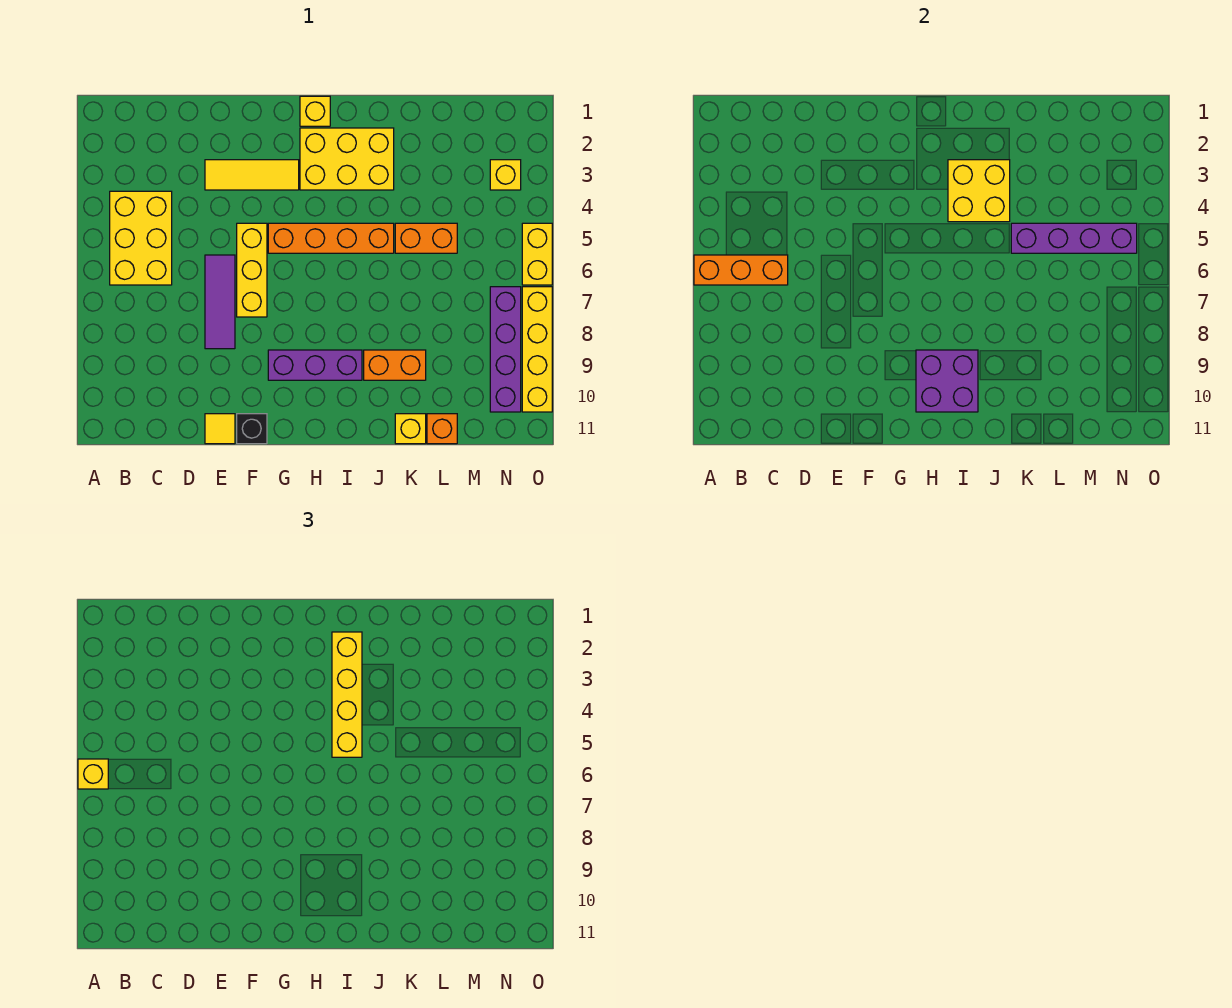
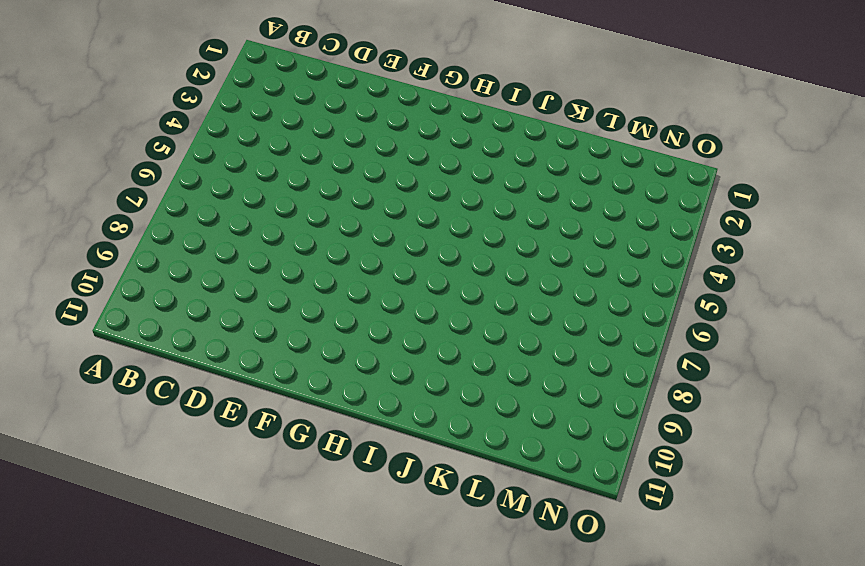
none -> yellow brick B4:C6 level 1
none -> yellow tile E3:G3 level 1
none -> purple tile E6:E8 level 1

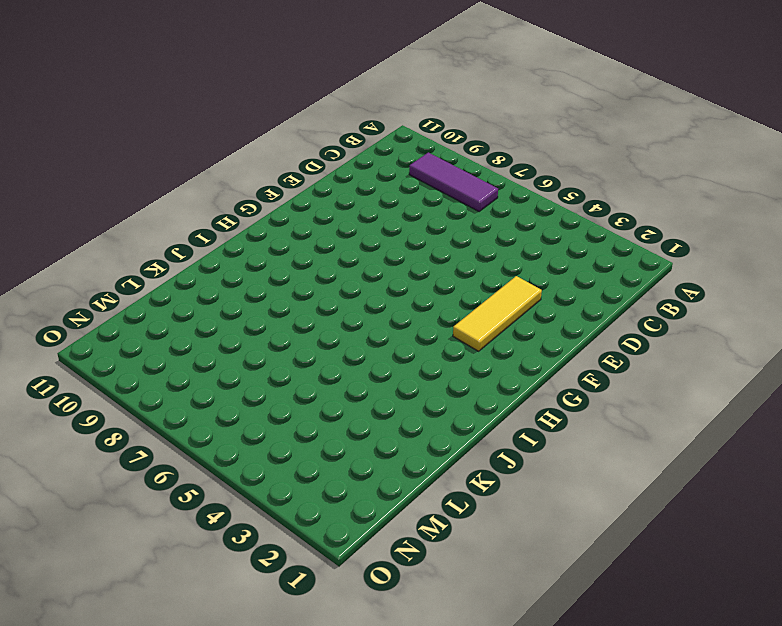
purple tile B7:B9 level 1 -> purple tile E6:E8 level 1
none -> yellow brick B4:C6 level 1
none -> yellow tile E11 level 1
none -> yellow brick F5:F7 level 1

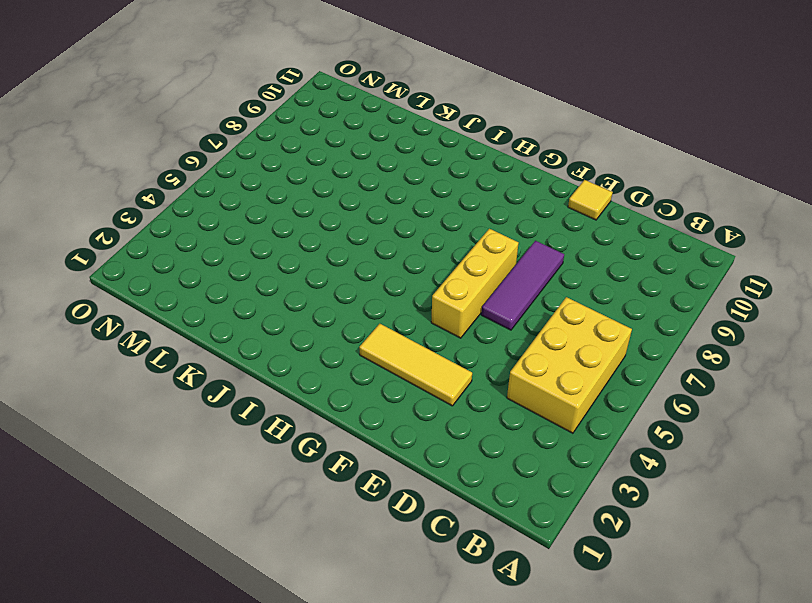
none -> black brick F11 level 1
none -> orange brick G5:J5 level 1
none -> purple brick G9:I9 level 1

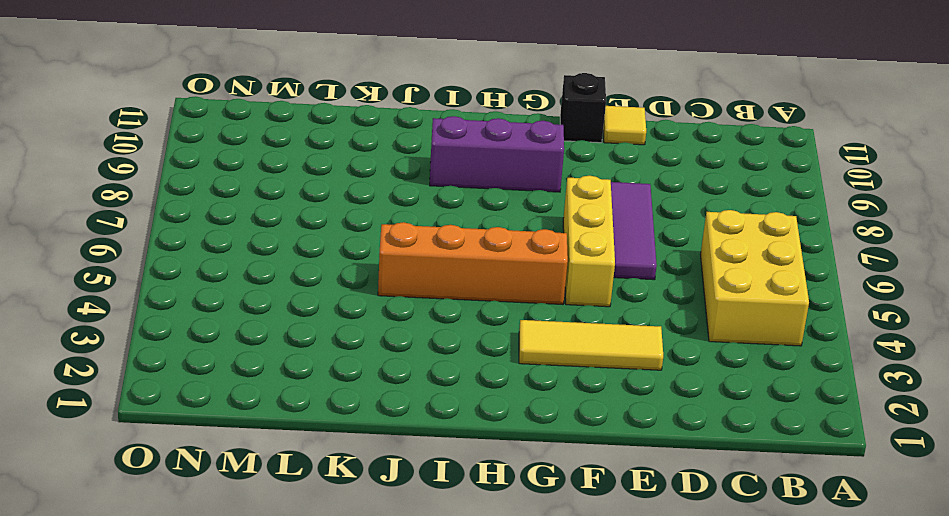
none -> yellow brick H1 level 1
none -> yellow brick H2:J3 level 1
none -> orange brick J9:K9 level 1

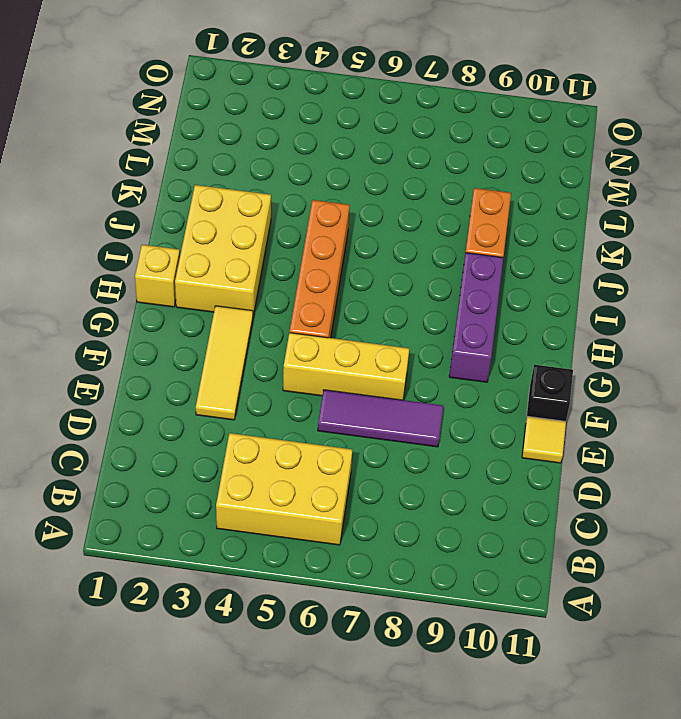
none -> orange brick K5:L5 level 1
none -> yellow brick K11 level 1
none -> orange brick L11 level 1

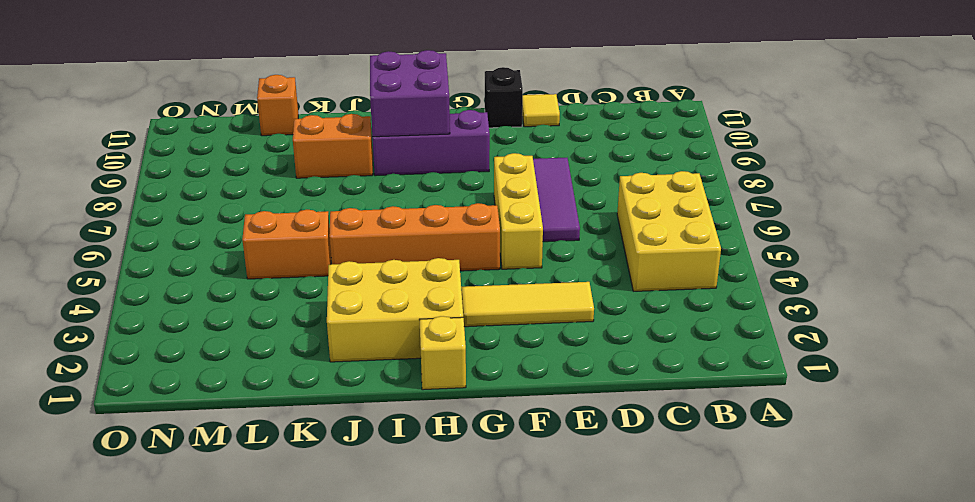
none -> yellow brick K11 level 1
none -> yellow brick N3 level 1
none -> purple brick N7:N10 level 1

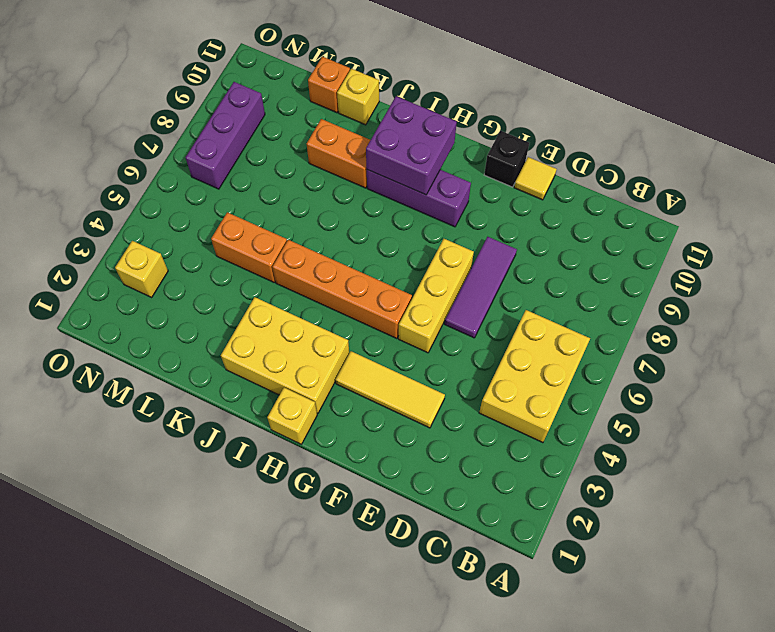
purple brick N7:N9 level 1 -> purple brick N7:N10 level 1
none -> yellow brick O5:O6 level 1
none -> yellow brick O7:O10 level 1
none -> orange brick A6:C6 level 2

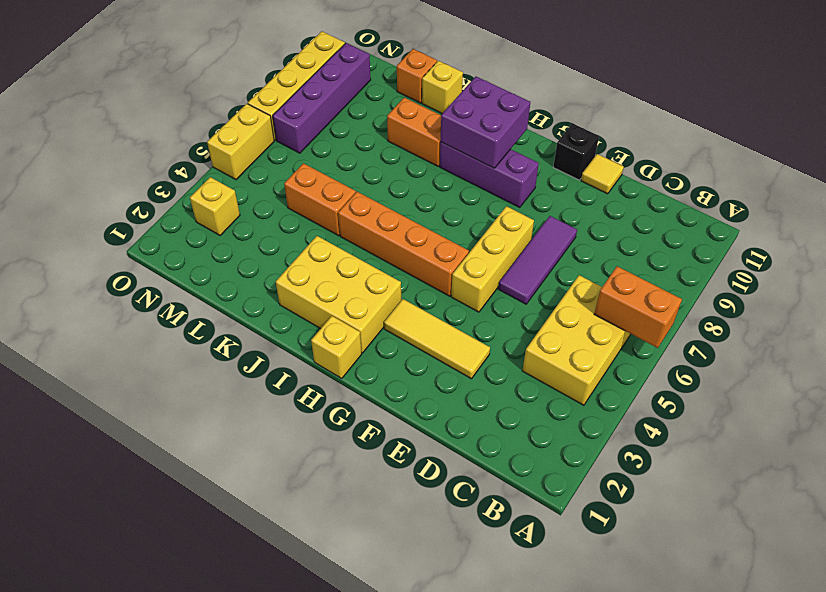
orange brick A6:B6 level 2 -> orange brick A6:C6 level 2
none -> yellow brick I3:J4 level 2
none -> purple brick K5:N5 level 2
none -> yellow brick A6 level 3

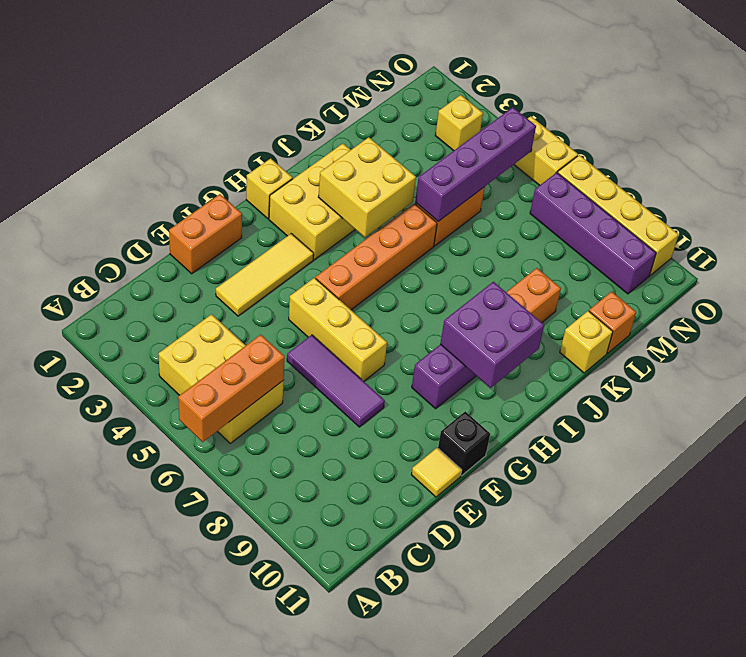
orange brick E1:F1 level 1 -> none
none -> yellow brick A6 level 3
none -> yellow brick I2:I5 level 3

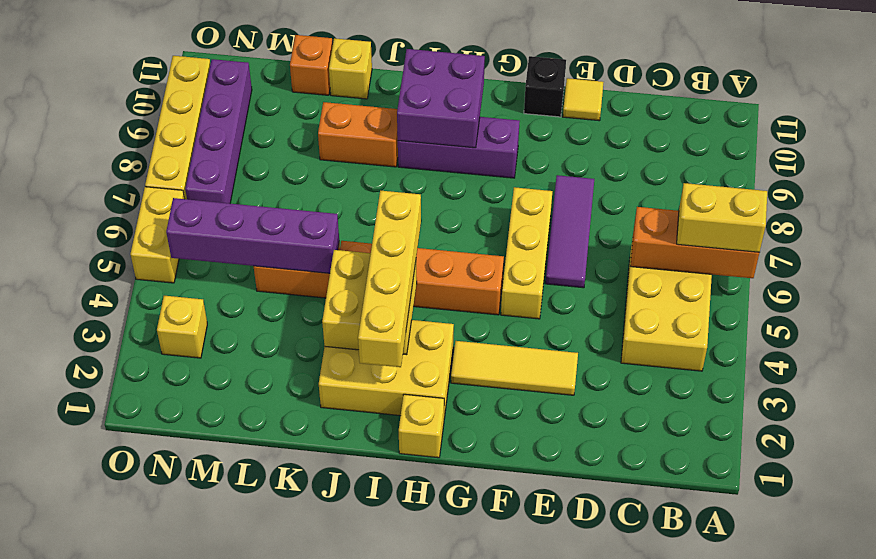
yellow brick A6:B6 level 3 -> yellow brick A6 level 3

